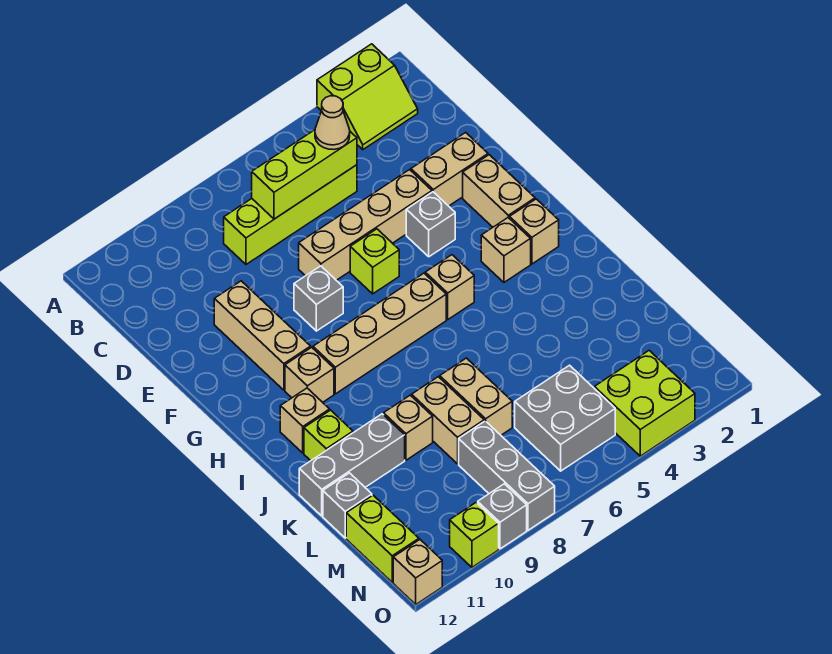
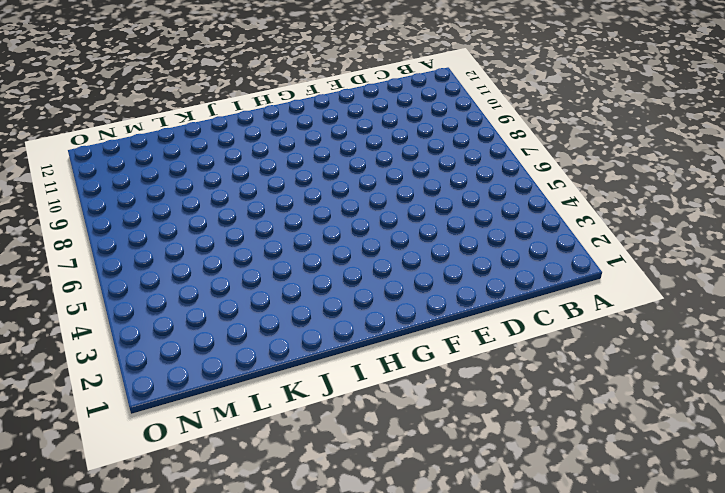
none -> lime slope A2:B3 level 1 top A
none -> lime brick C5:C8 level 1
none -> tan brick E2:E3 level 1
none -> tan brick E4:E7 level 1

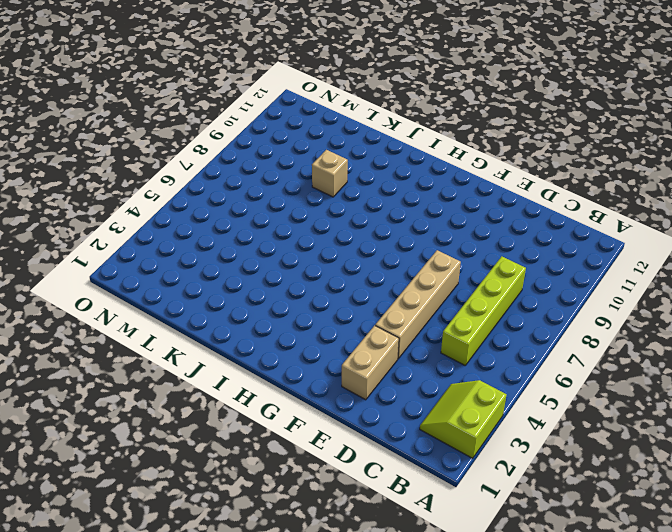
none -> tan brick E10:G10 level 1
none -> tan brick F2:G2 level 1
none -> grey brick F4 level 1
none -> lime brick F6 level 1

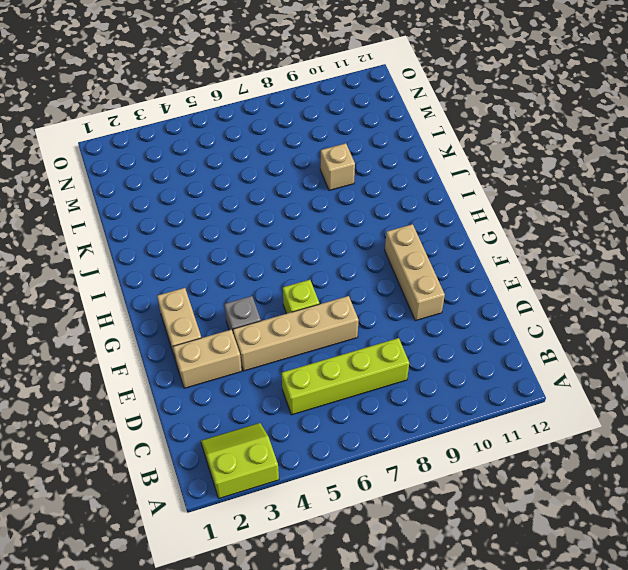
none -> grey brick F8 level 1
none -> tan brick H2 level 1
none -> tan brick H3 level 1
none -> tan brick H5 level 1

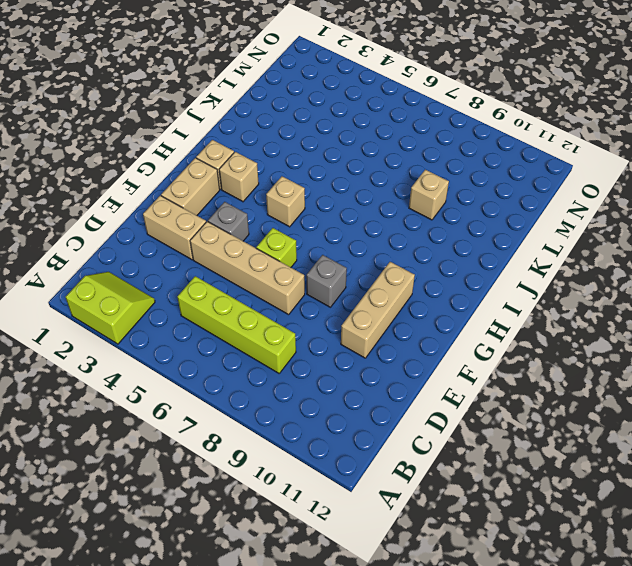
none -> tan brick H6:H9 level 1
none -> tan brick H10 level 1
none -> tan brick I11 level 1
none -> lime brick J11 level 1

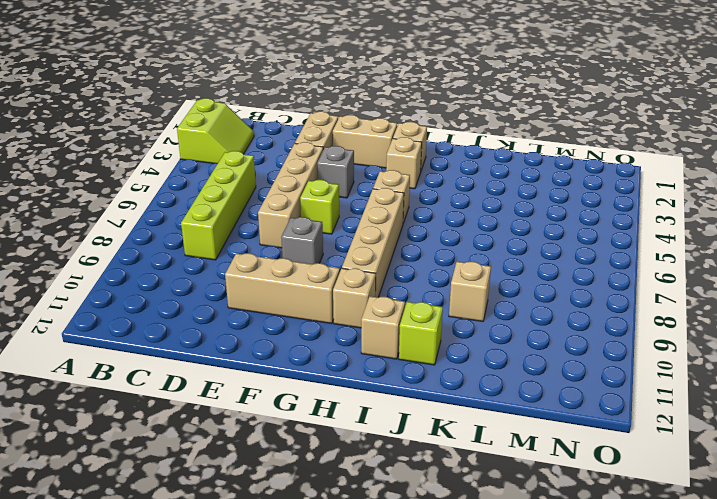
none -> tan brick K7:L7 level 1
none -> tan brick K8:L8 level 1
none -> grey brick K10:K12 level 1
none -> grey brick L12 level 1

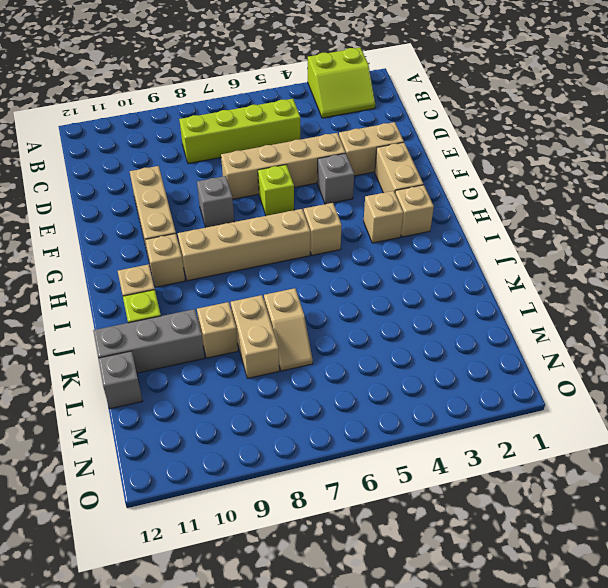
tan slope K7:L7 level 1 top K -> tan brick K7:L7 level 1
none -> grey brick M5:N6 level 1
none -> grey brick M8:O8 level 1
none -> lime brick M12:N12 level 1
none -> lime brick N3:O4 level 1

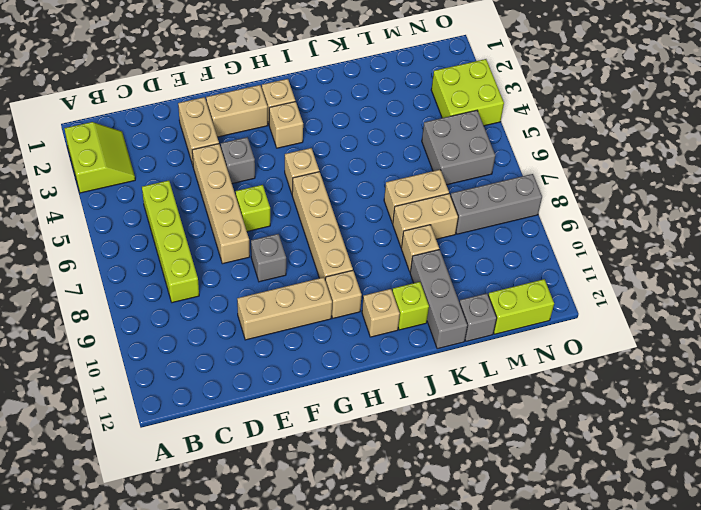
none -> grey brick O9 level 1
none -> lime brick O10 level 1
none -> tan brick O12 level 1
none -> lime brick C5:C7 level 2

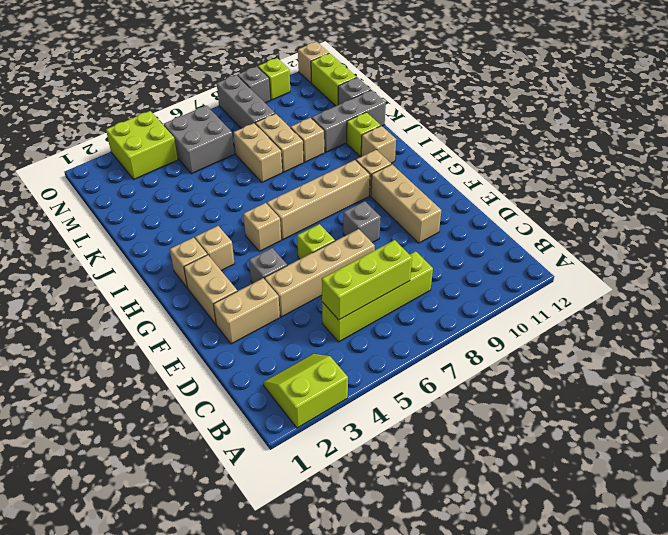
none -> tan cone C5 level 3

